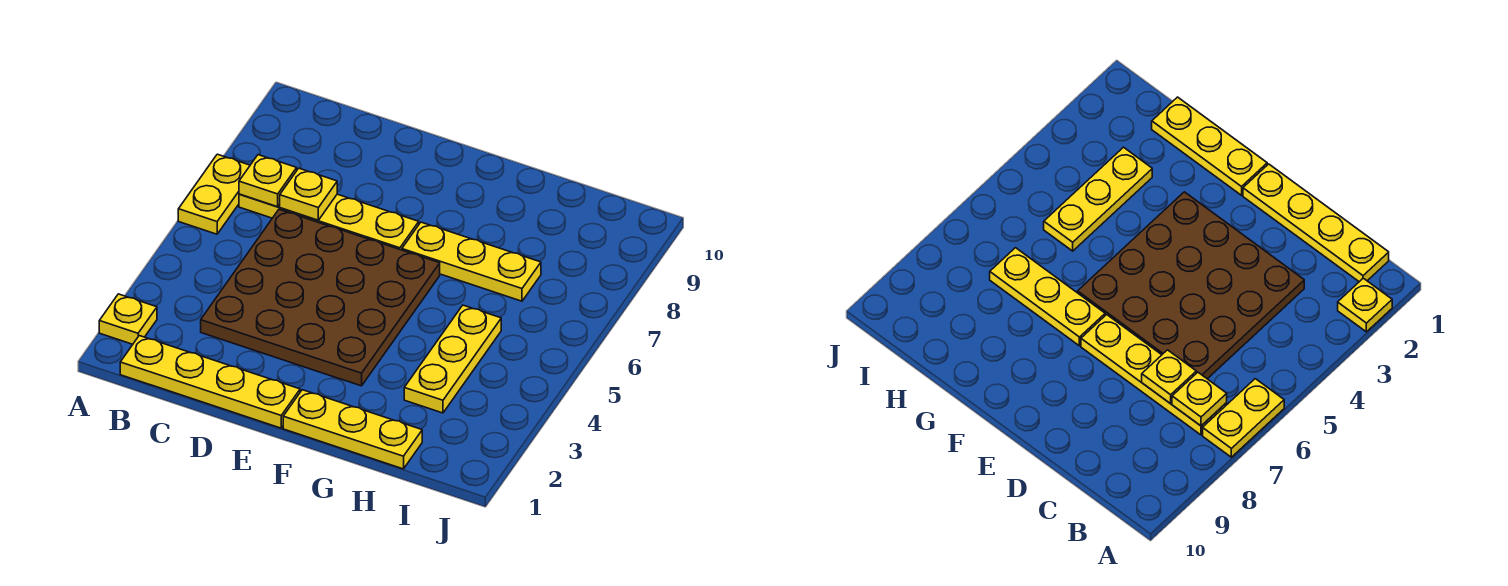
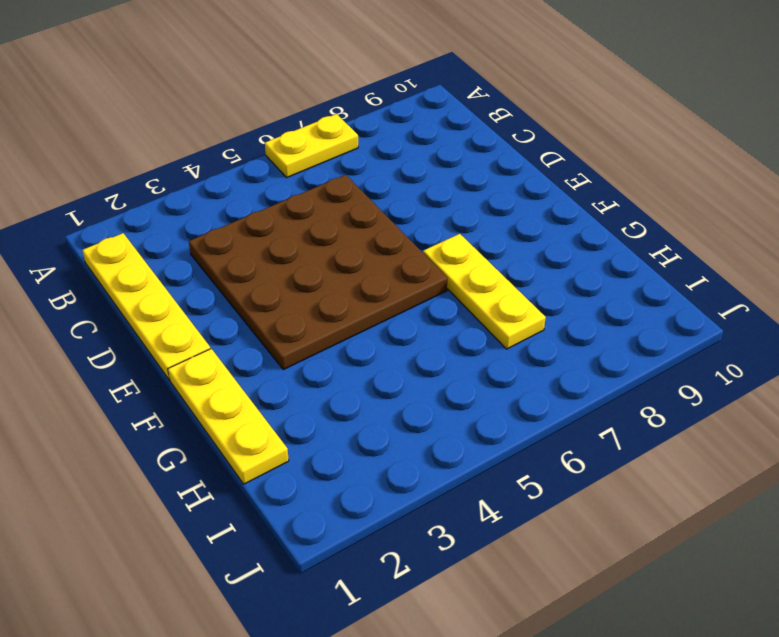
none -> yellow plate A2 level 1
none -> yellow plate B7:E7 level 1

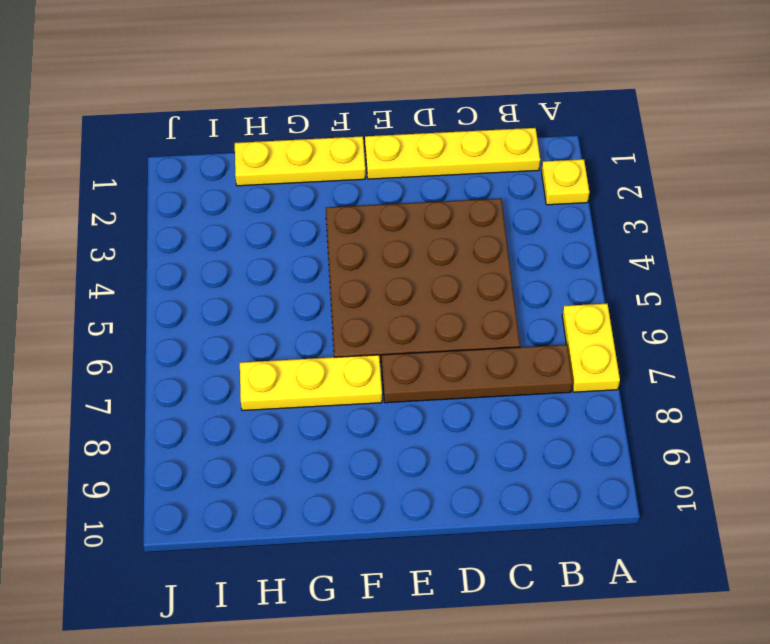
brown plate B7:E7 level 1 -> yellow plate B7:E7 level 1
none -> yellow plate H3:H5 level 1
none -> yellow plate B7 level 2

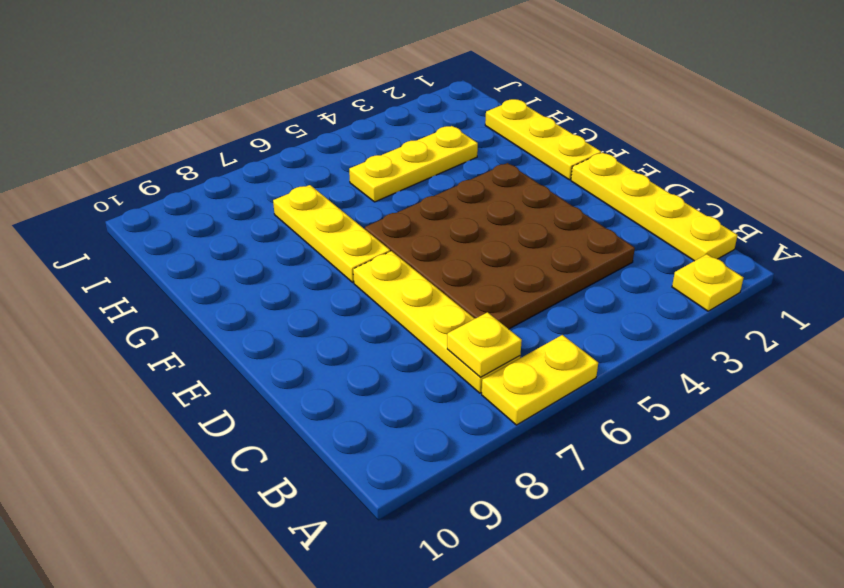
none -> yellow plate C7 level 2

